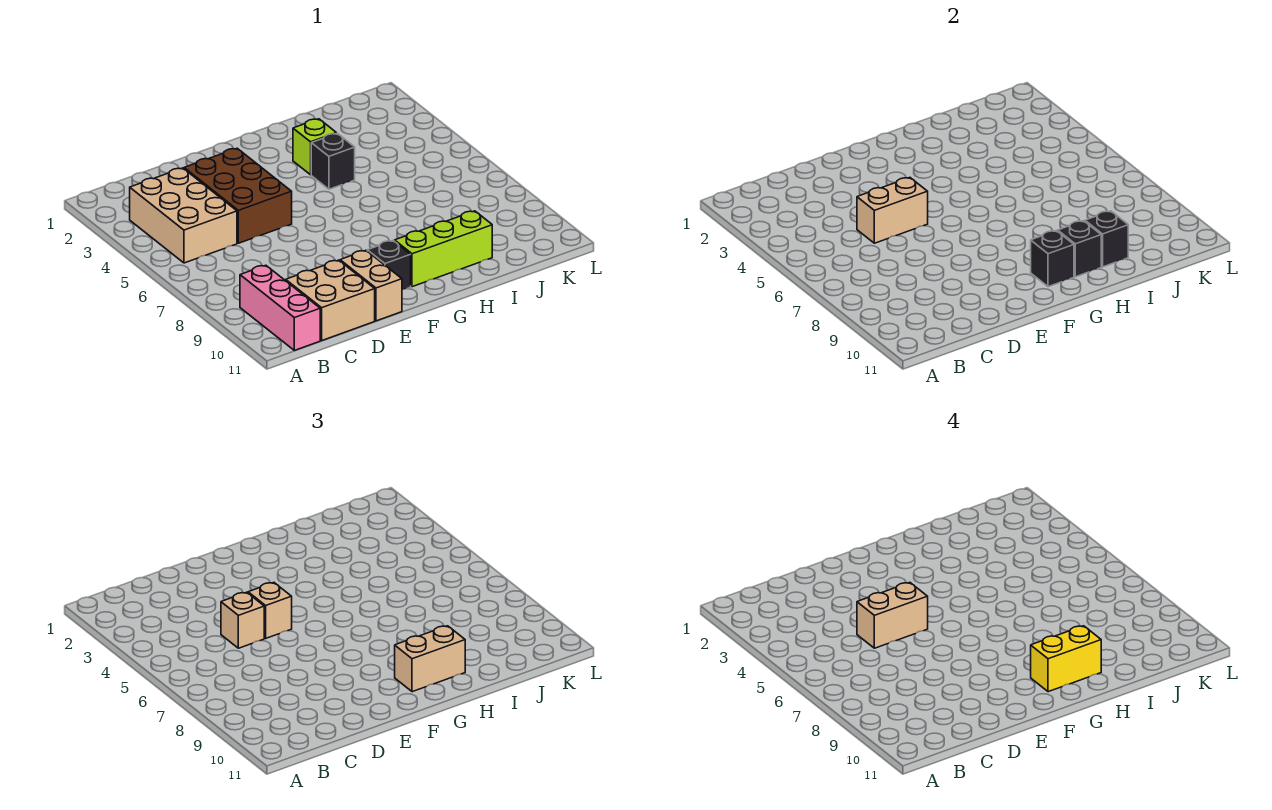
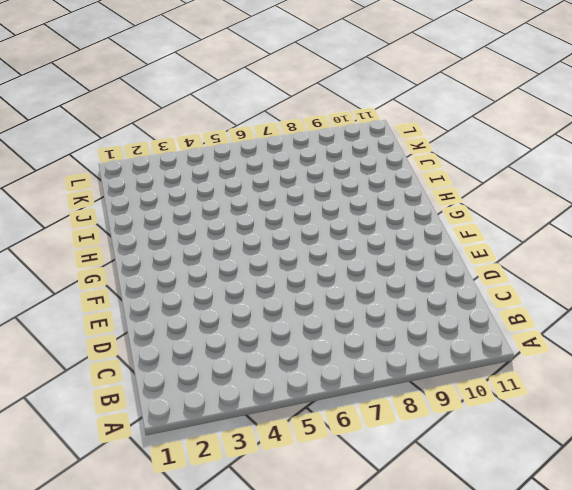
none -> tan brick B3:C5 level 1
none -> pink brick B9:B11 level 1
none -> tan brick C10:D11 level 1

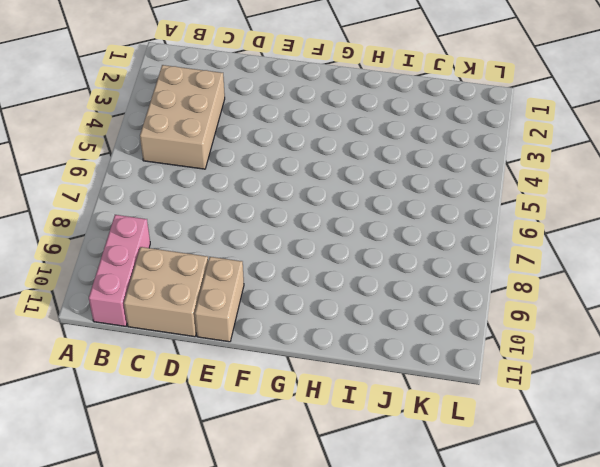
none -> brown brick D3:E5 level 1
none -> black brick F10 level 1
none -> lime brick G10:I10 level 1

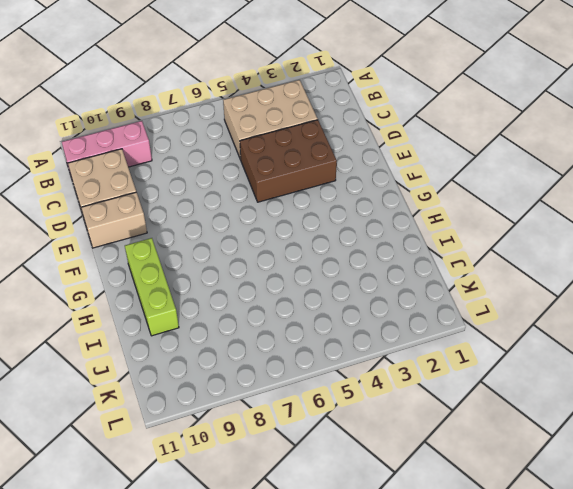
none -> black brick F10 level 1
none -> lime brick H3 level 1
none -> black brick H4 level 1

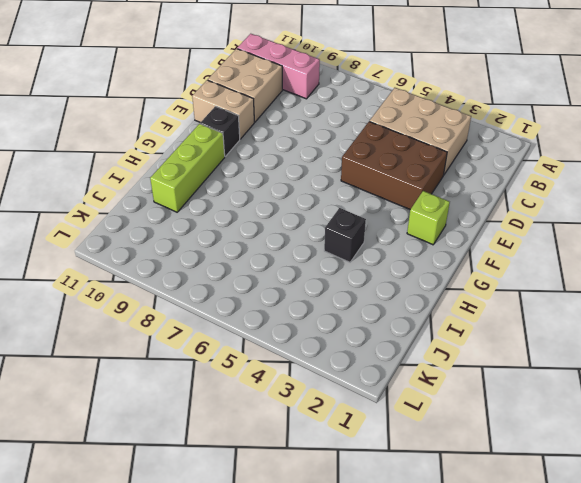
lime brick F2 level 1 -> lime brick H3 level 1
none -> tan brick D5:E5 level 2
none -> black brick G10 level 2
none -> black brick H10 level 2

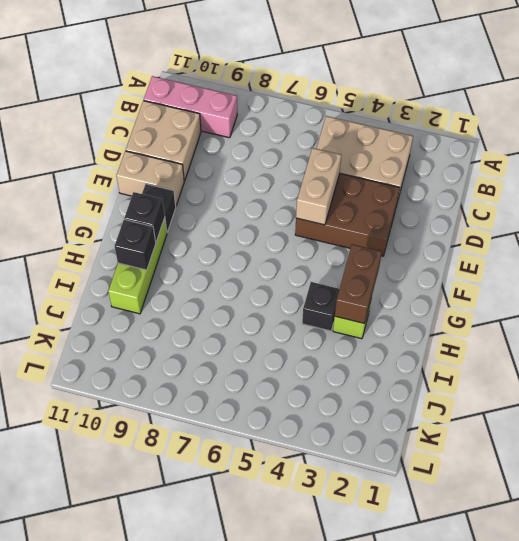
brown brick G3:H3 level 2 -> none
none -> black brick I10 level 2
none -> tan brick D5 level 3
none -> tan brick E5 level 3

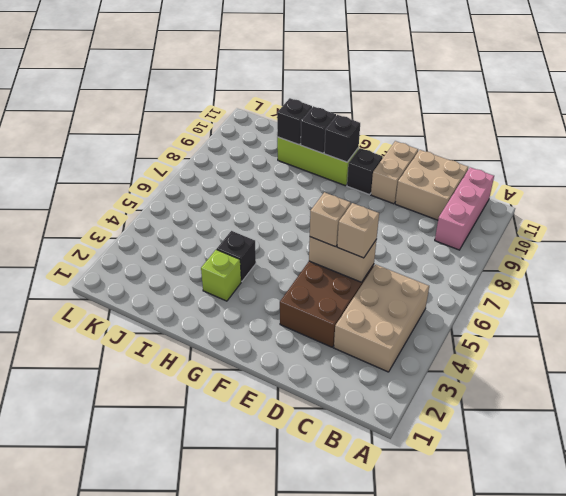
none -> tan brick G10:H10 level 3
none -> tan brick D5:E5 level 4
none -> yellow brick G10:H10 level 4

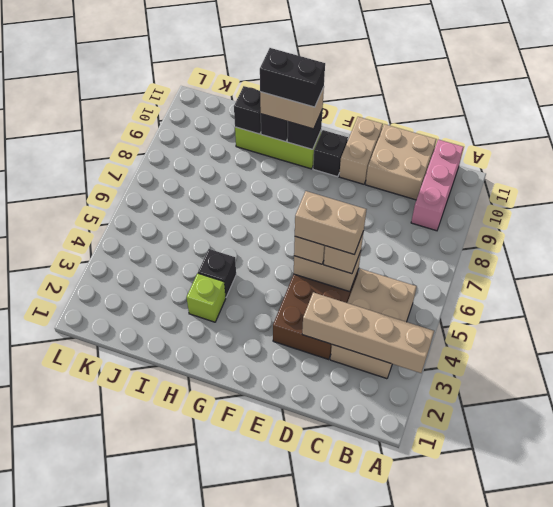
tan brick A3:D3 level 2 -> none
black brick G10:H10 level 4 -> yellow brick G10:H10 level 4

